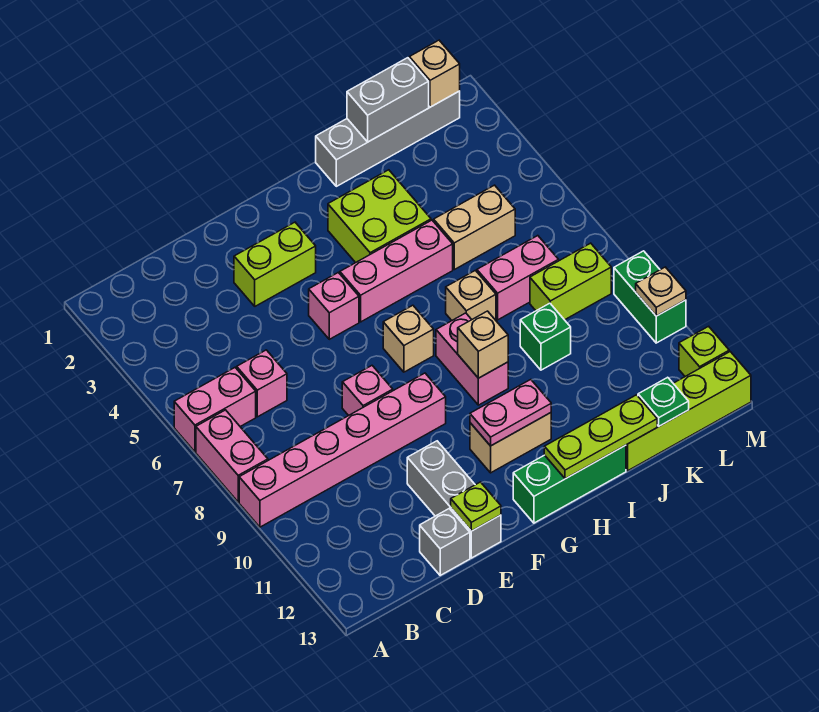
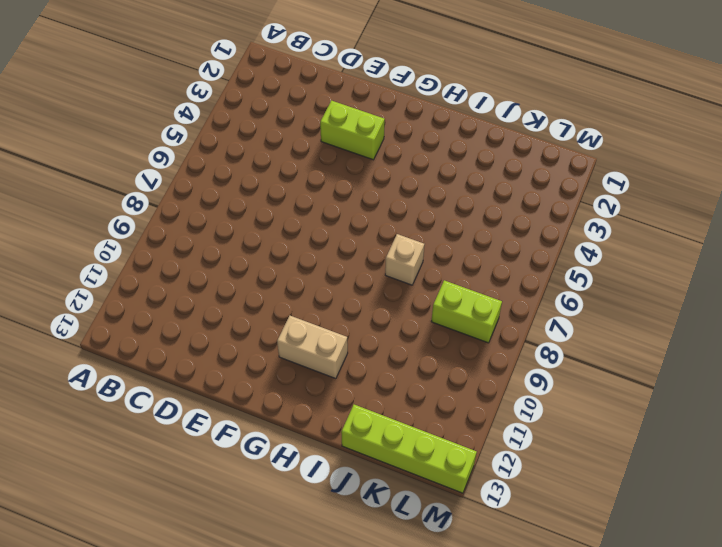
none -> pink brick A6:B6 level 1
none -> pink brick A7:A8 level 1
none -> pink brick A9:F9 level 1
none -> pink brick C6 level 1

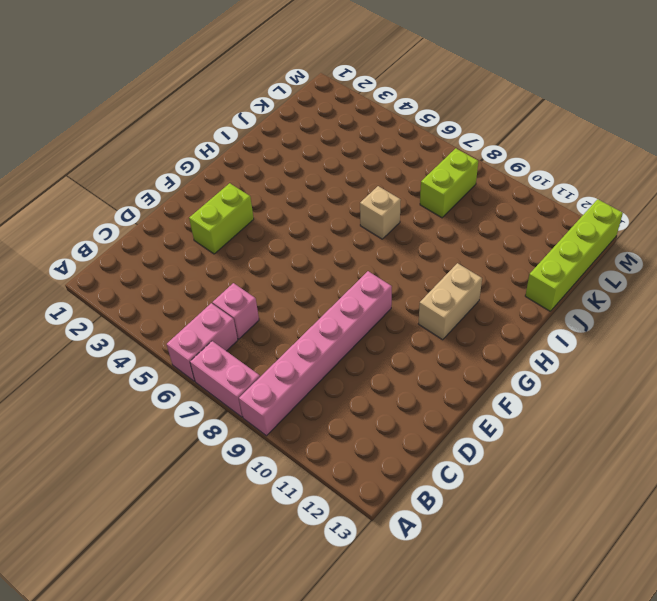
none -> grey brick D13 level 1
none -> pink brick E8 level 1
none -> grey brick E11:E13 level 1
none -> pink brick F5 level 1

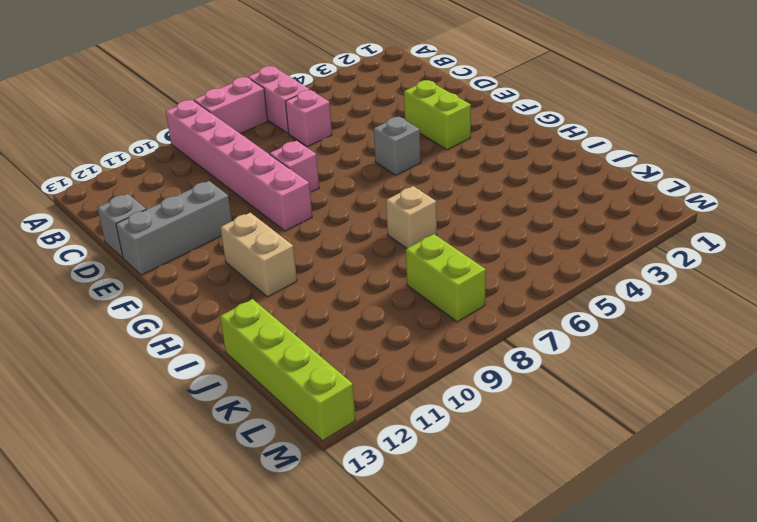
grey brick F5 level 1 -> pink brick F5 level 1
none -> pink brick G5:I5 level 1
none -> tan brick G7 level 1
none -> green brick G13:I13 level 1
none -> lime brick H3:I4 level 1

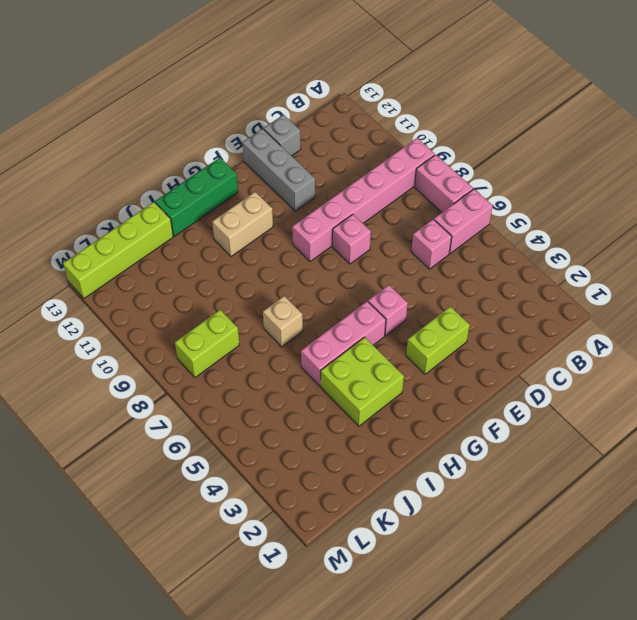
none -> tan brick G7 level 1
none -> pink brick H8:H9 level 1
none -> grey brick I1:L1 level 1
none -> tan brick J5:K5 level 1

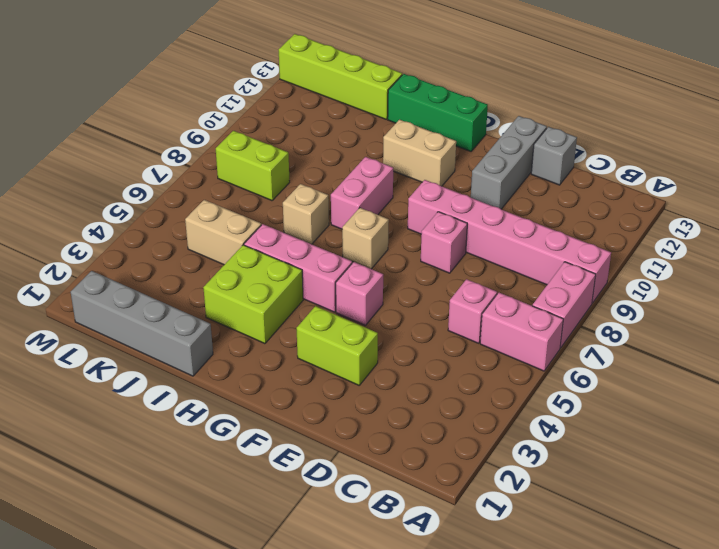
none -> pink brick J7:K7 level 1
none -> green brick J9 level 1
none -> green brick M9:M10 level 1
none -> lime brick M12 level 1

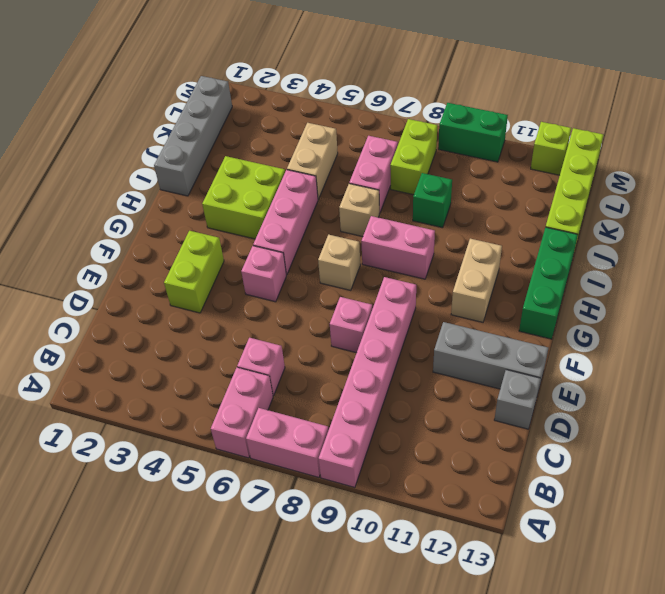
none -> lime plate E13 level 2
none -> pink plate G11:H11 level 2
none -> tan brick H9 level 2
none -> lime plate H13:J13 level 2

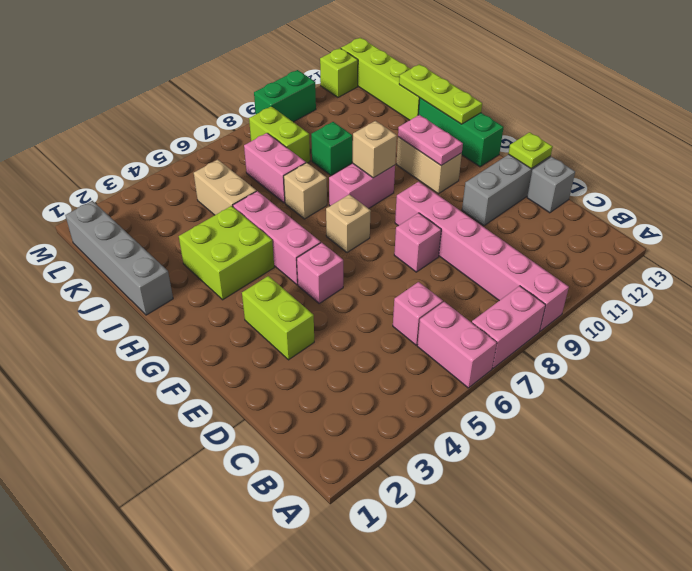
none -> grey brick J1:K1 level 2
none -> green plate K13 level 2
none -> tan brick L1 level 2
none -> tan plate M10 level 2

